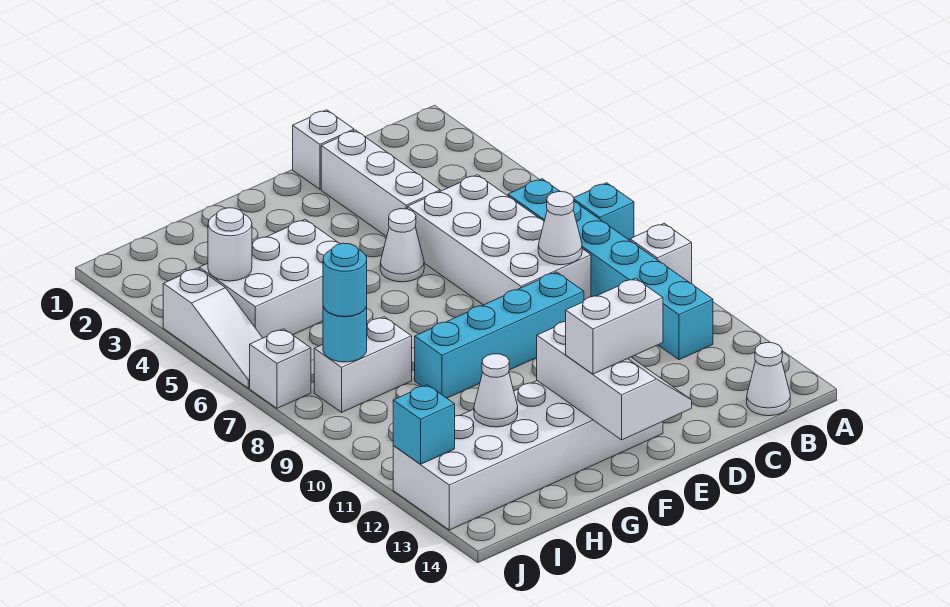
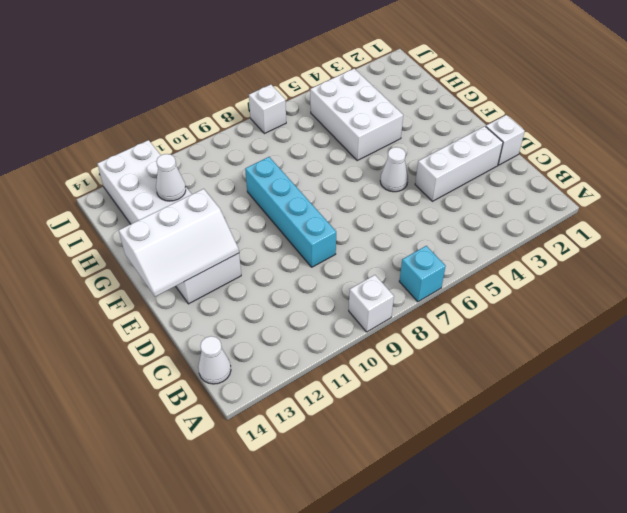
none -> cyan brick B6:B11 level 1
none -> white brick C5:D8 level 1
none -> white brick H8:I8 level 1

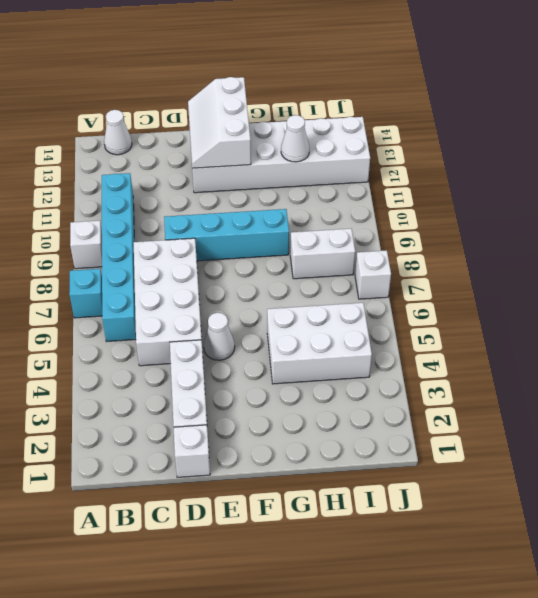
none -> white slope J4:J6 level 1 top 4
none -> white cone C8 level 2
none -> white round brick I4 level 2

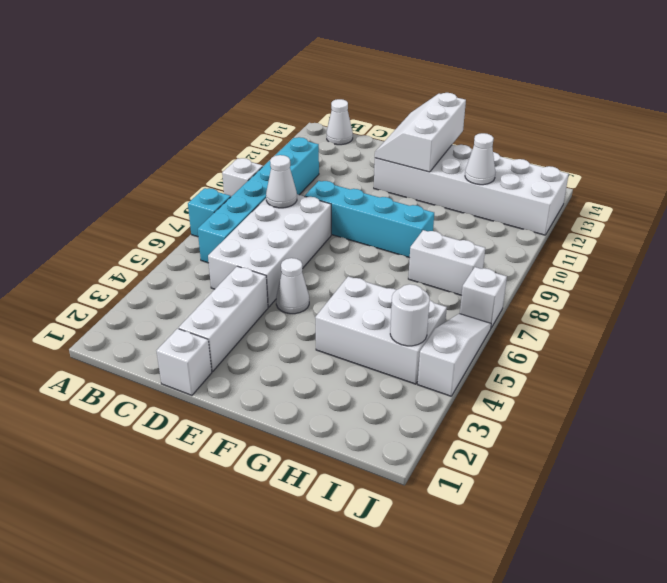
none -> cyan round brick I8 level 2
none -> cyan brick J12 level 2
none -> white brick E13:F13 level 3

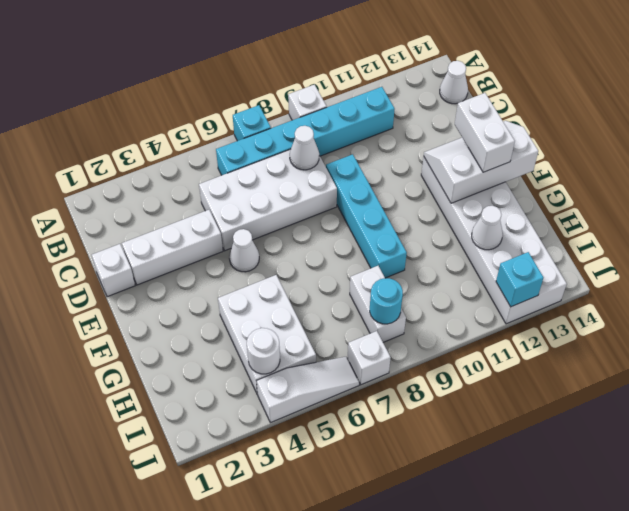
none -> cyan round brick I8 level 3

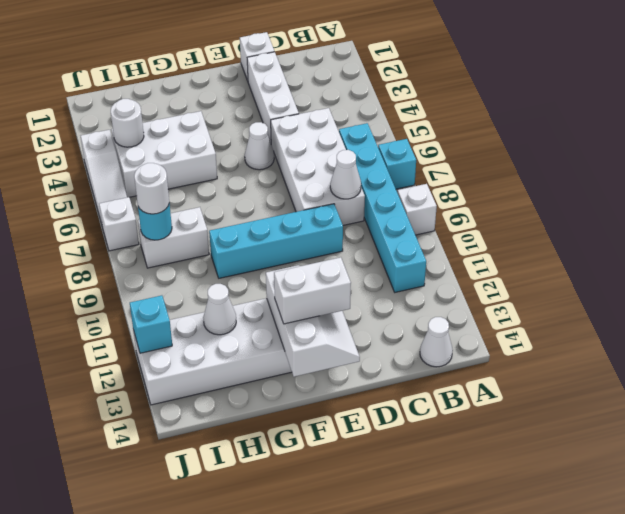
white round brick I8 level 3 -> cyan round brick I8 level 3

